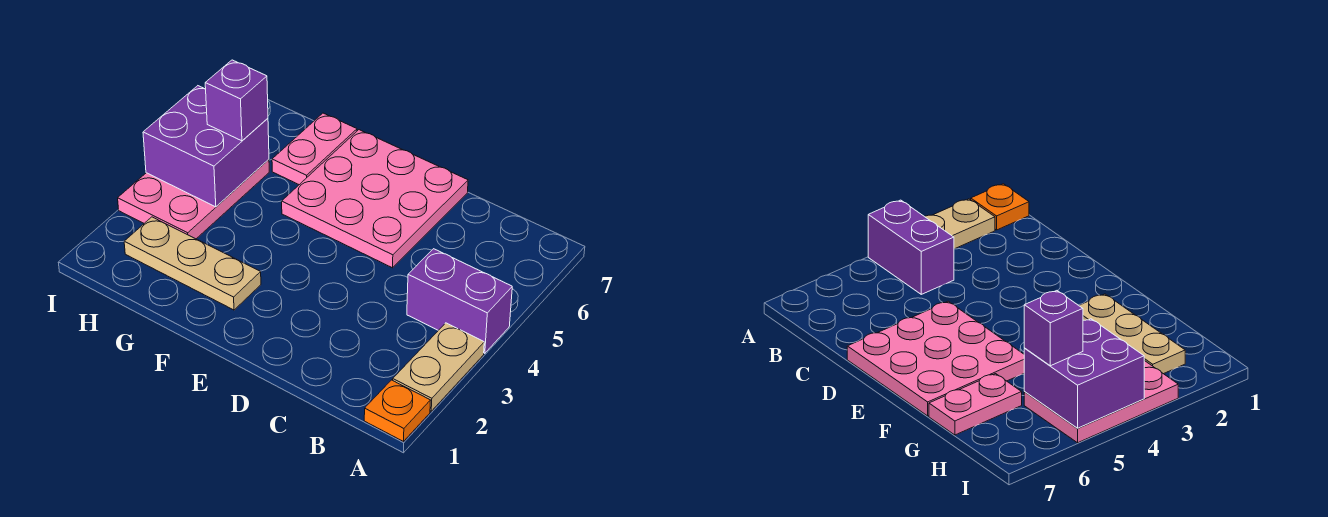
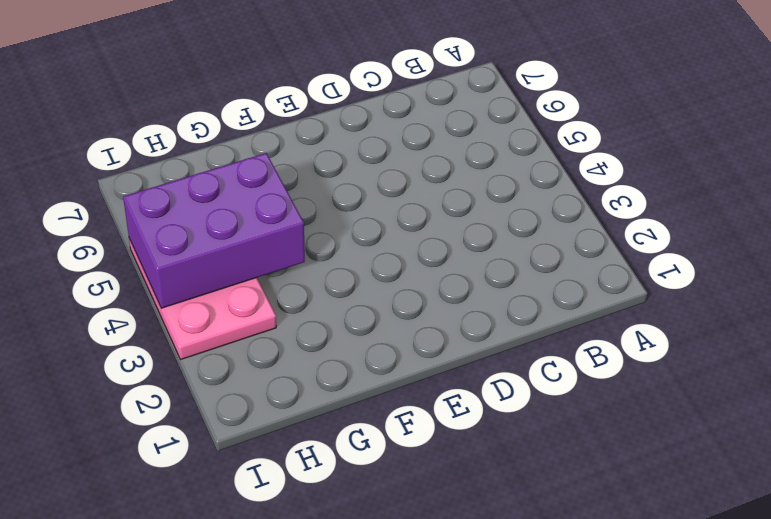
purple brick G4:I5 level 2 -> purple brick H4:I5 level 2
none -> orange plate A1 level 1
none -> tan plate A2:A3 level 1

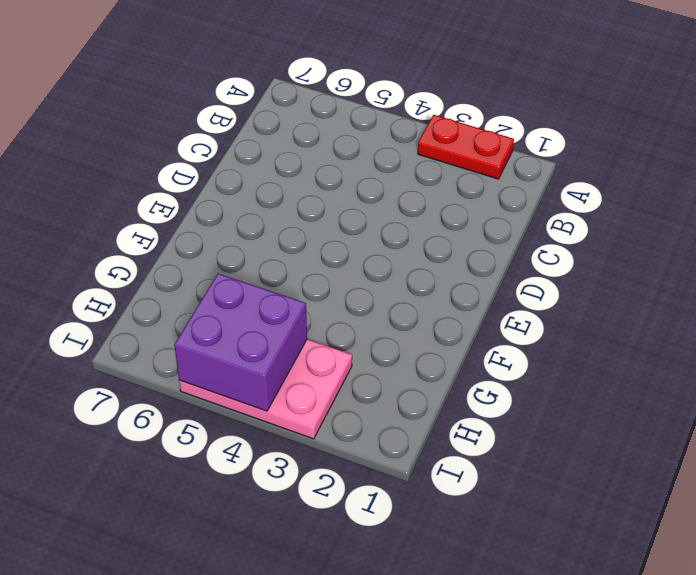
red plate A2:A3 level 1 -> tan plate A2:A3 level 1
none -> orange plate A1 level 1
none -> purple brick A4:B4 level 1

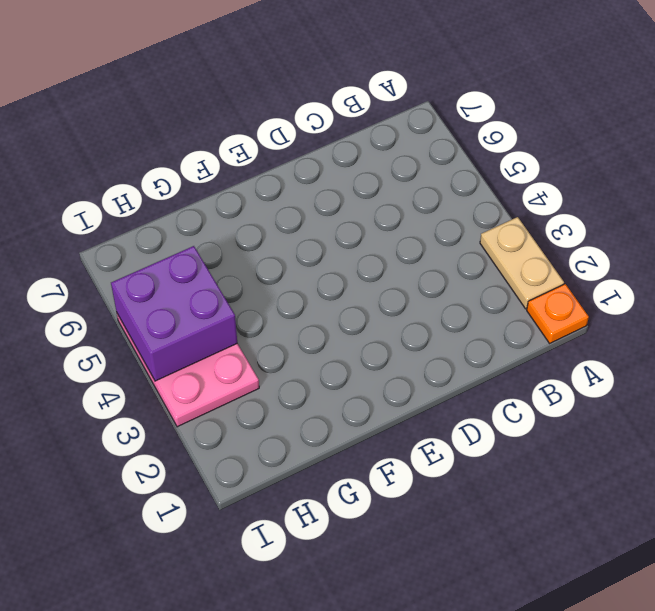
none -> purple brick A4:B4 level 1
none -> pink plate D5:F7 level 1

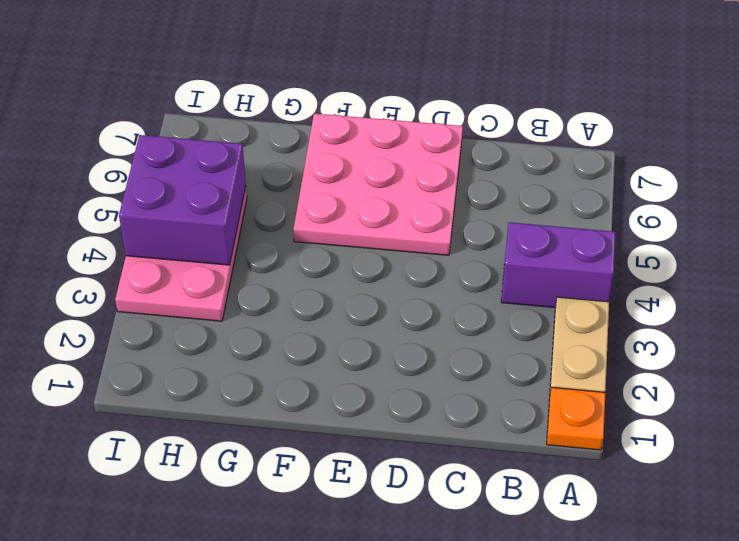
none -> tan plate F2:H2 level 1
none -> pink plate G6:G7 level 1

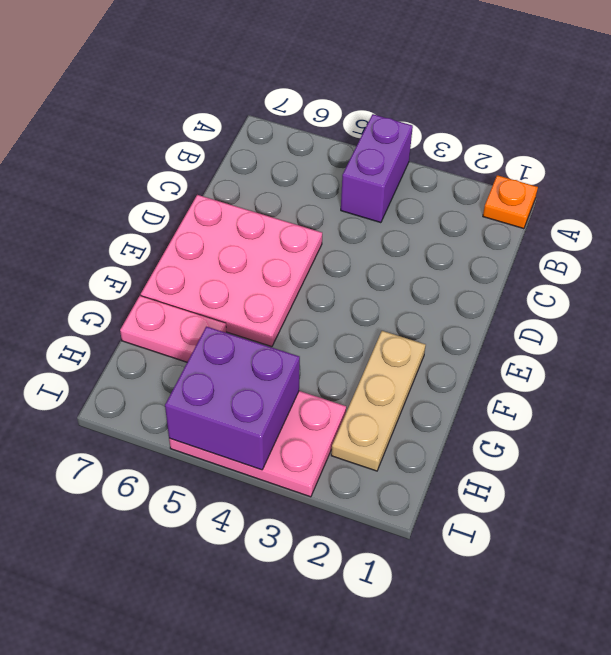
none -> tan plate A2:A3 level 1
none -> purple brick H5 level 3

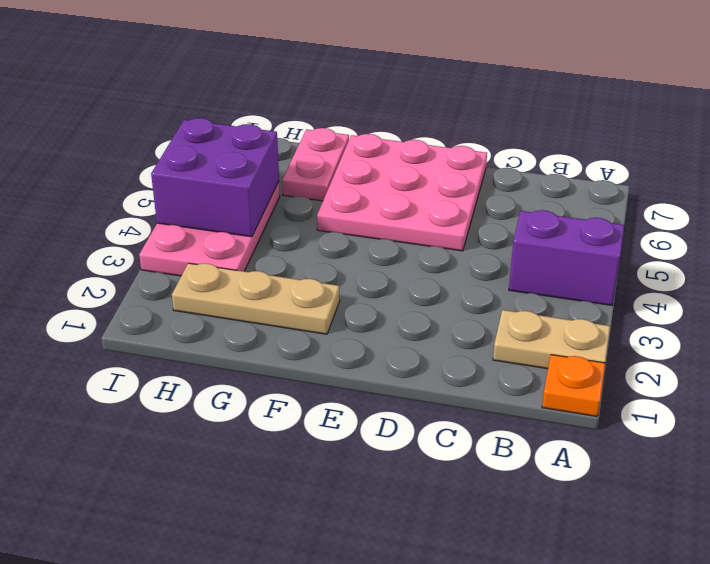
tan plate A2:B2 level 1 -> tan plate A2:A3 level 1
none -> purple brick H5 level 3

